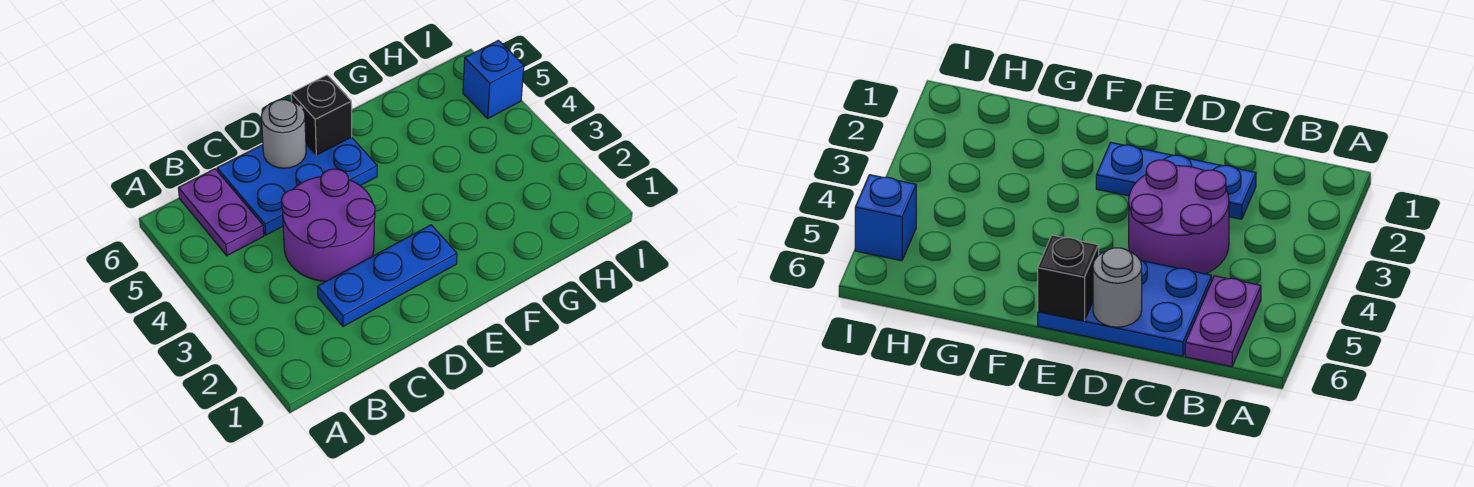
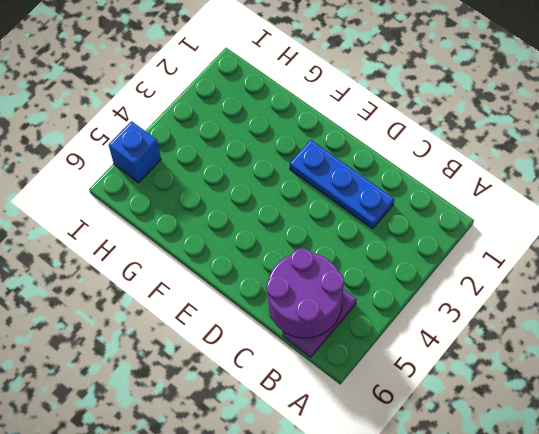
purple round brick B5:C6 level 2 -> purple round brick C3:D4 level 1
none -> blue plate C5:E6 level 1
none -> grey round brick D6 level 2

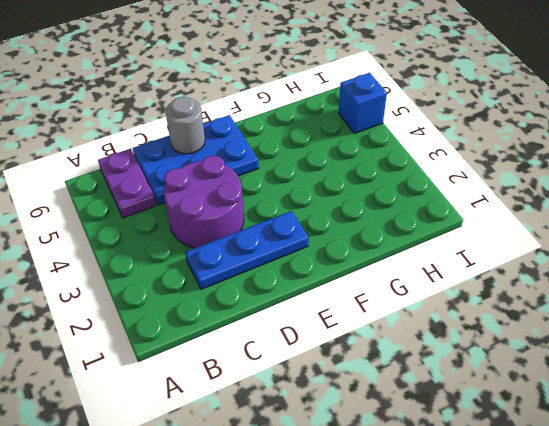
none -> black brick E6 level 2

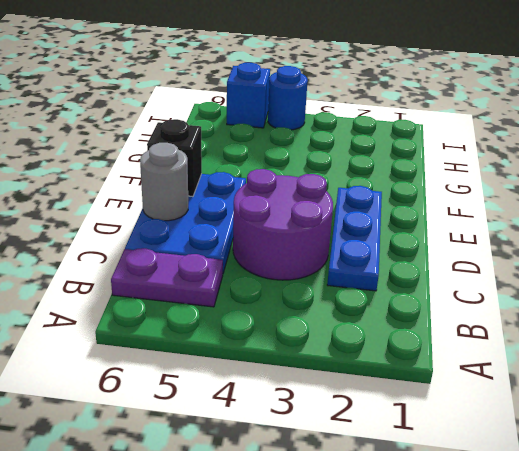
blue round brick I4 level 1 -> none

